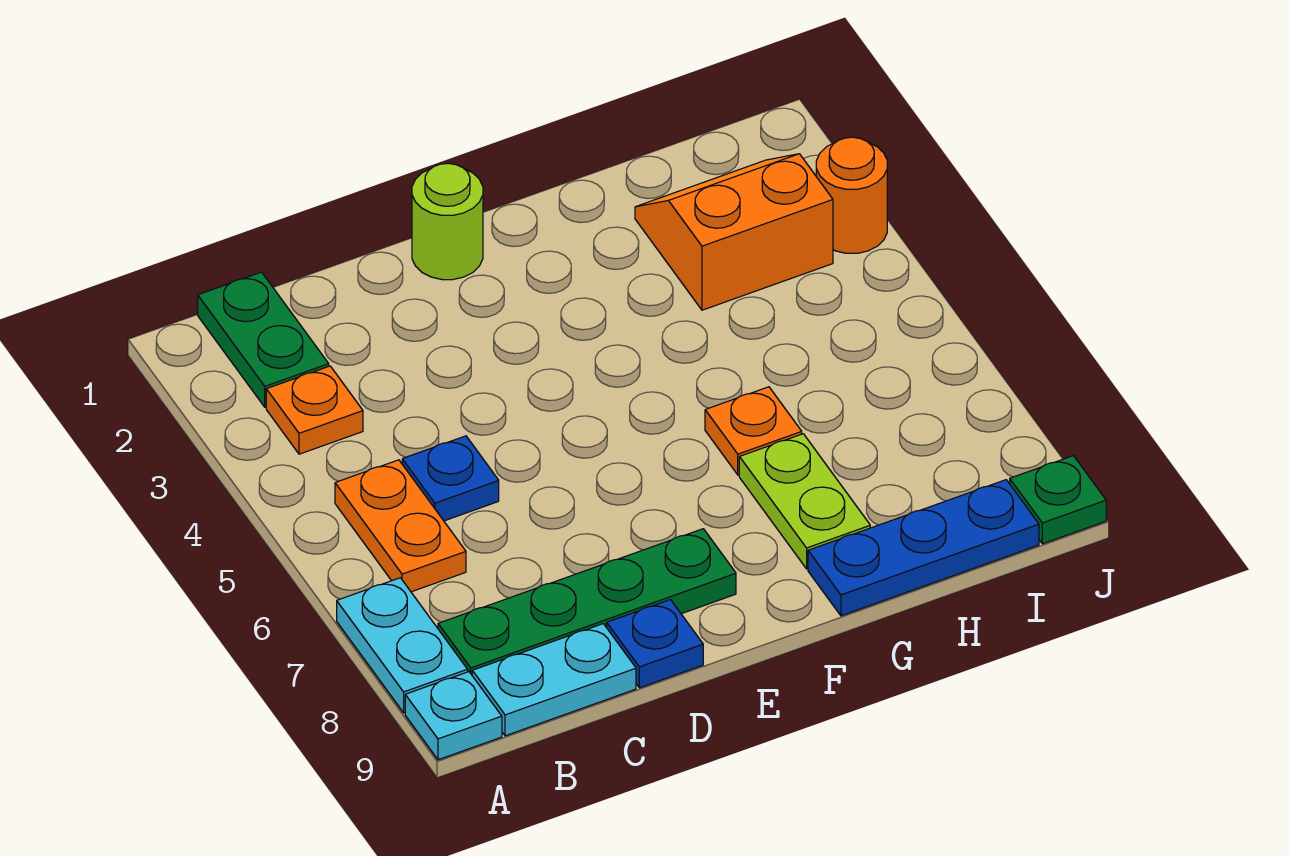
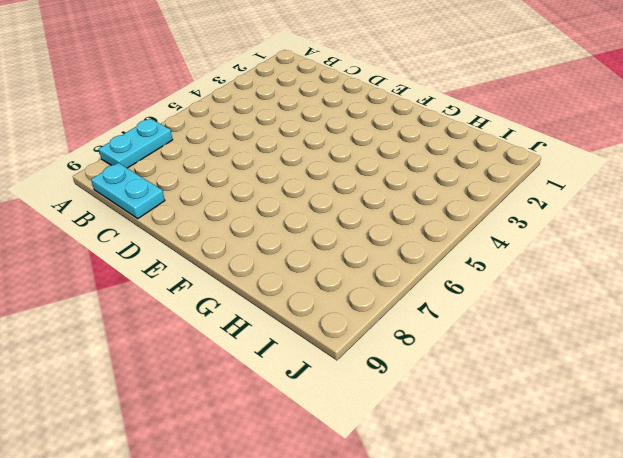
none -> cyan plate A9 level 1
none -> green plate B1:B2 level 1
none -> orange plate B3 level 1

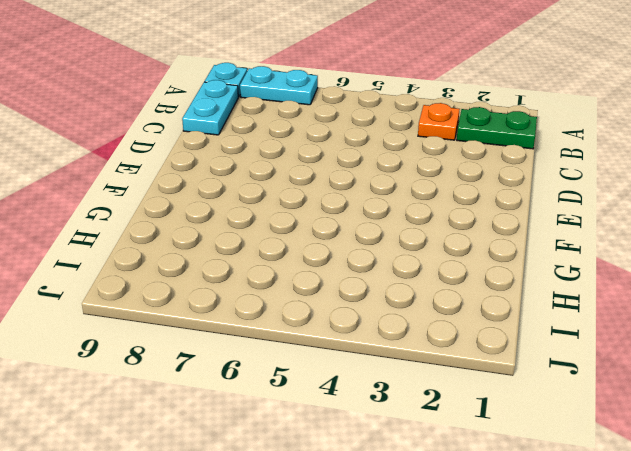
none -> orange plate B5:B6 level 1
none -> green plate B8:E8 level 1
none -> blue plate C5 level 1

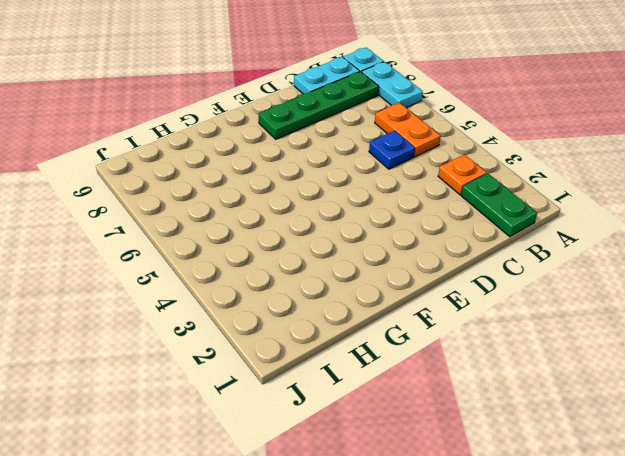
none -> blue plate D9 level 1
none -> lime round brick E1 level 1
none -> orange plate G6 level 1

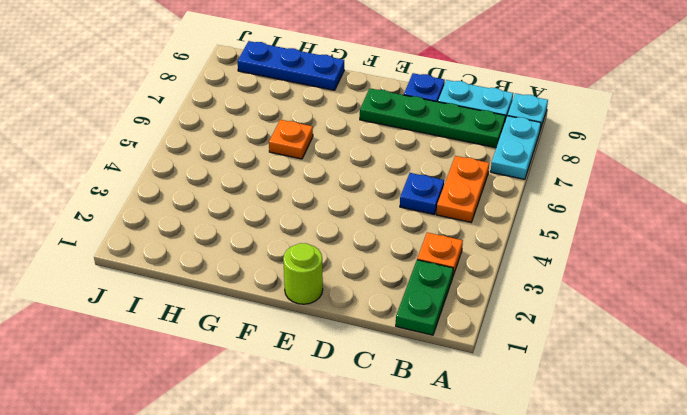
none -> lime plate G7:G8 level 1
none -> orange slope H2:I3 level 1 top 3
none -> orange round brick J3 level 1

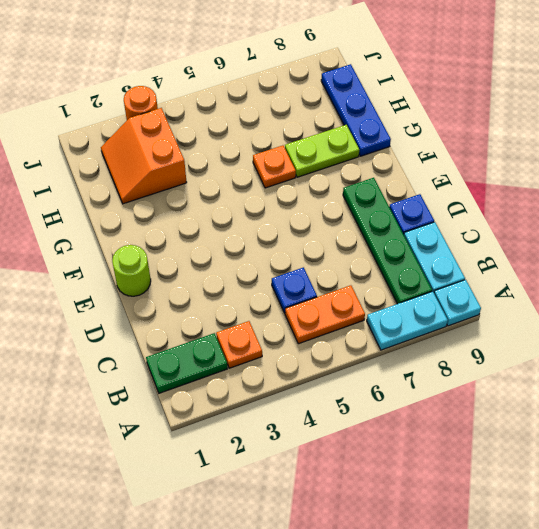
none -> green plate J9 level 1

